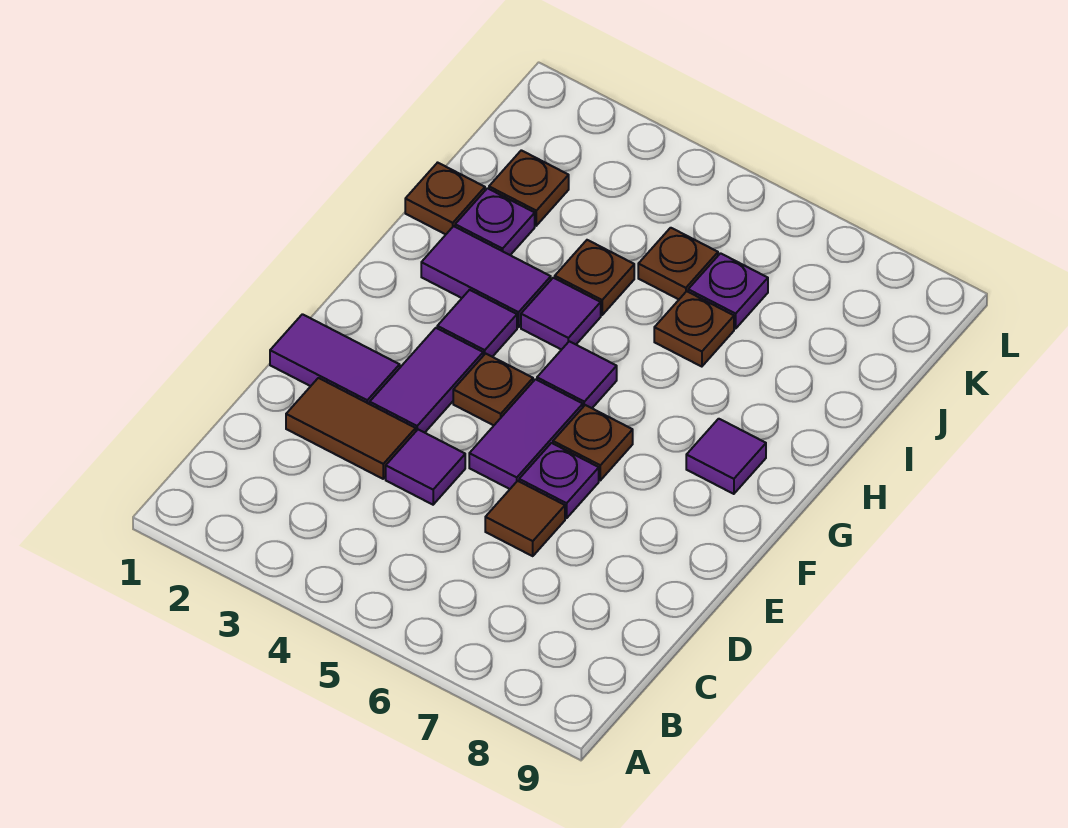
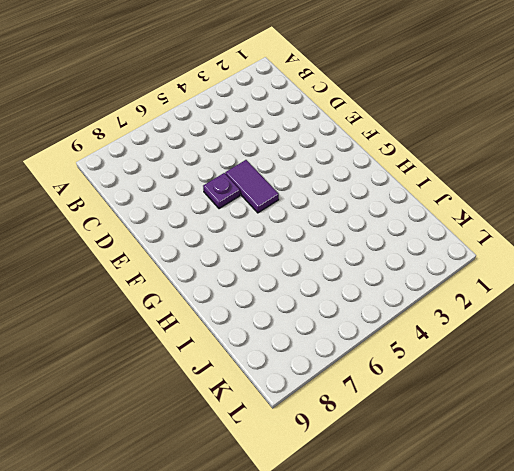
none -> brown tile D2:D3 level 1
none -> purple tile D4 level 1
none -> brown tile D6 level 1

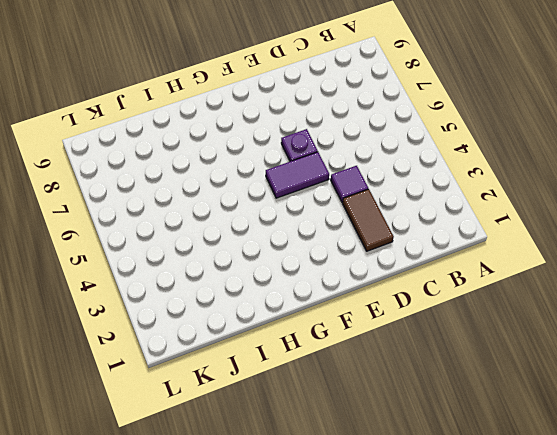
none -> brown tile D6 level 1
none -> purple tile E1:E2 level 1
none -> purple tile E3:F3 level 1

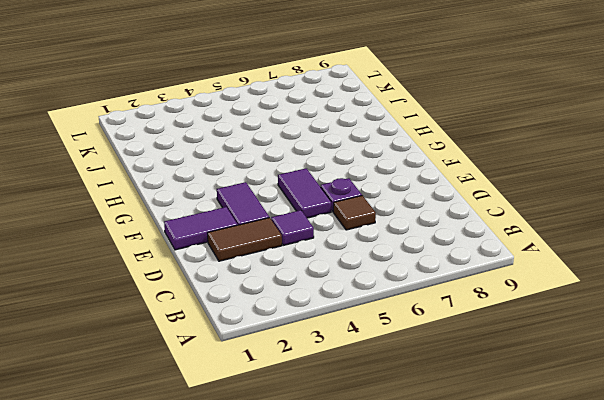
none -> brown plate F4 level 1
none -> brown plate F6 level 1
none -> purple tile G3 level 1

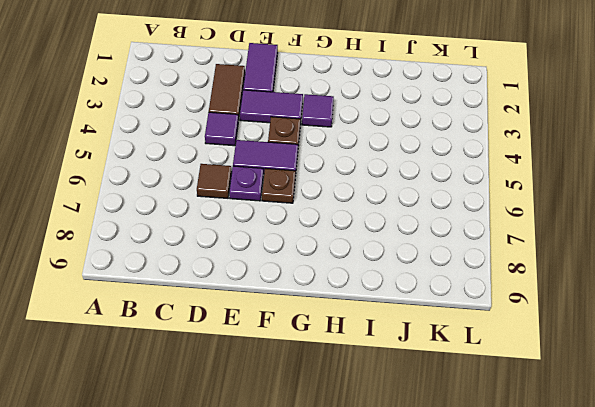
none -> purple tile G5 level 1
none -> purple tile G8 level 1
none -> purple tile H2:H3 level 1

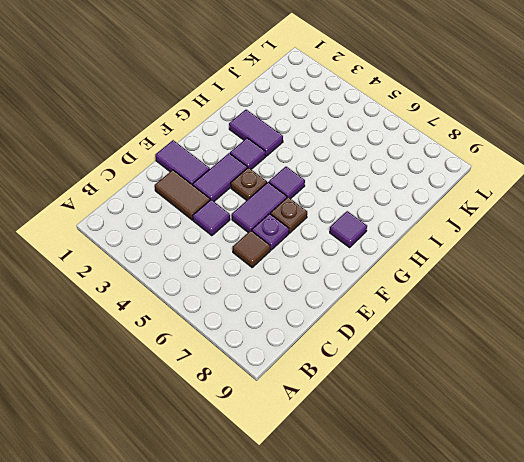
none -> purple tile H4 level 1
none -> brown plate I1 level 1
none -> purple plate I2 level 1

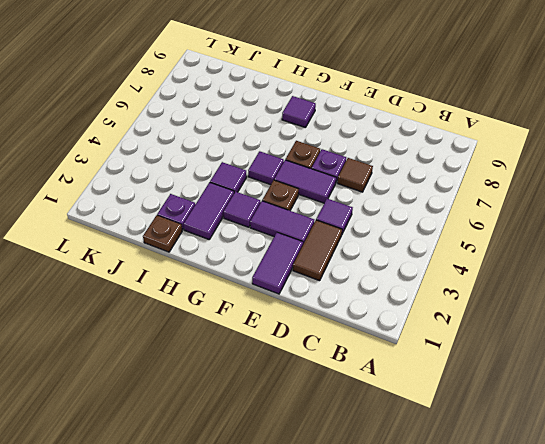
none -> brown plate I4 level 1
none -> brown plate I6 level 1
none -> brown plate J2 level 1

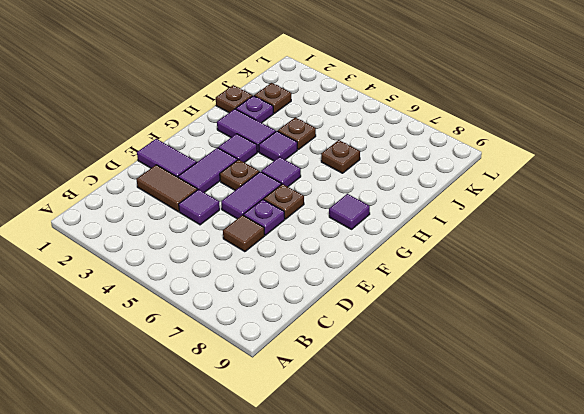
none -> brown plate J5 level 1
none -> purple plate J6 level 1

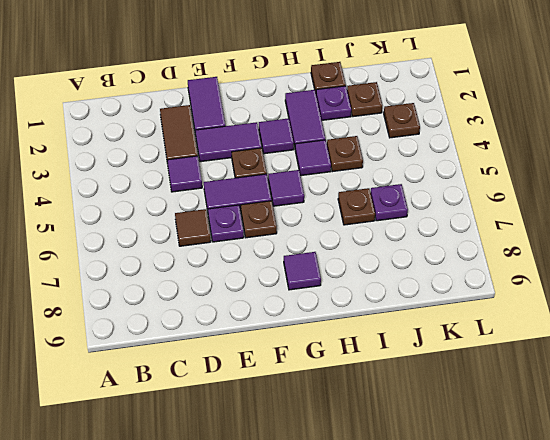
brown plate K3 level 1 -> brown plate J5 level 1

